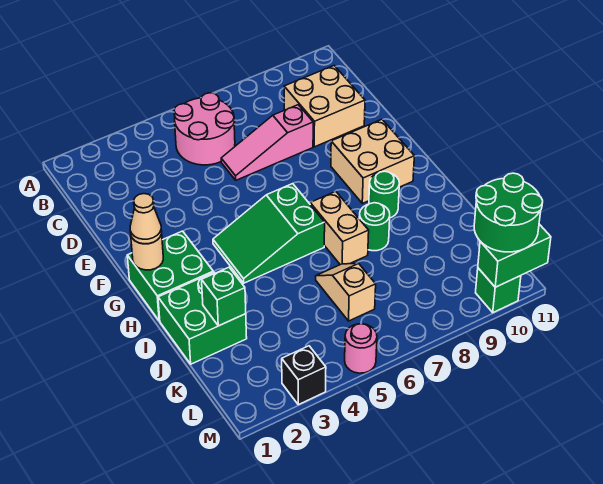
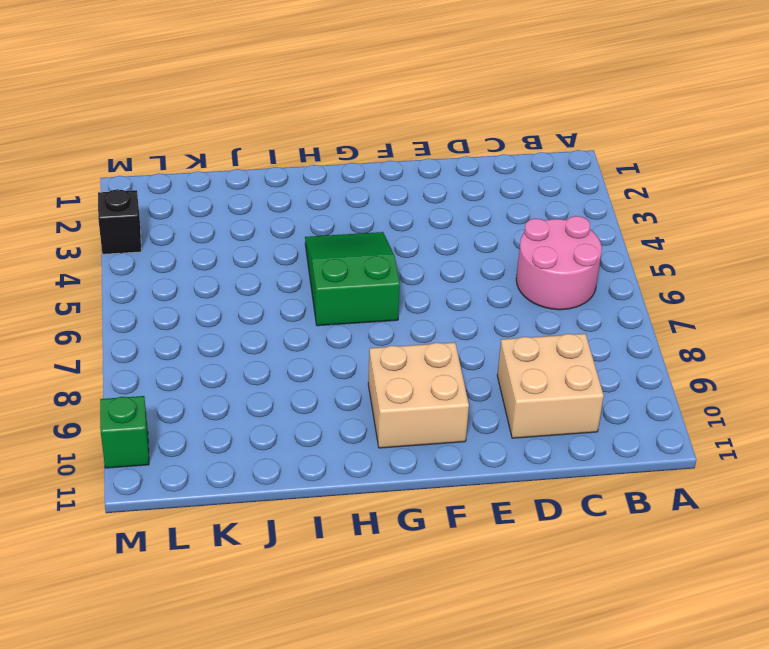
none -> pink slope D6:D8 level 1 top 8
none -> green brick G1:H2 level 1
none -> tan brick H7:I7 level 1

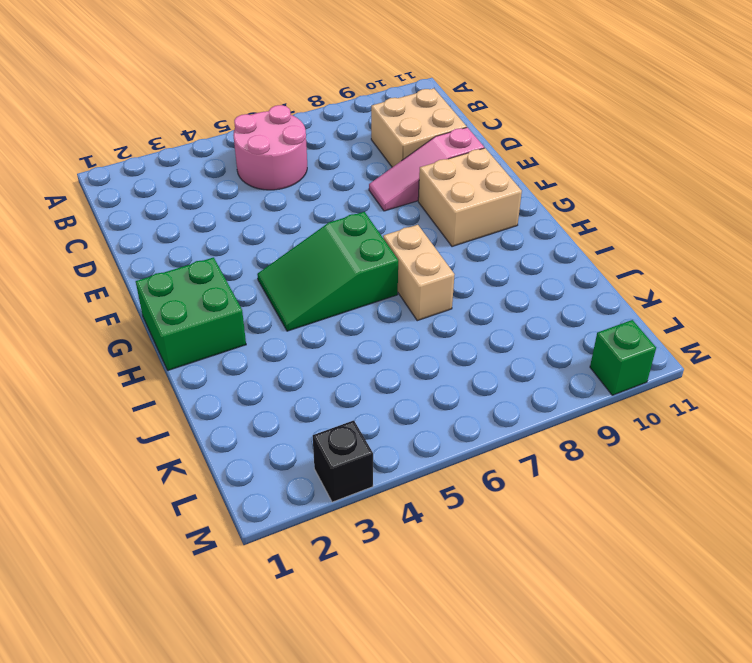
pink slope E8:E10 level 1 top 10 -> pink slope D6:D8 level 1 top 8
none -> green round brick H9 level 1
none -> green brick I1:J2 level 1
none -> green round brick I8 level 1

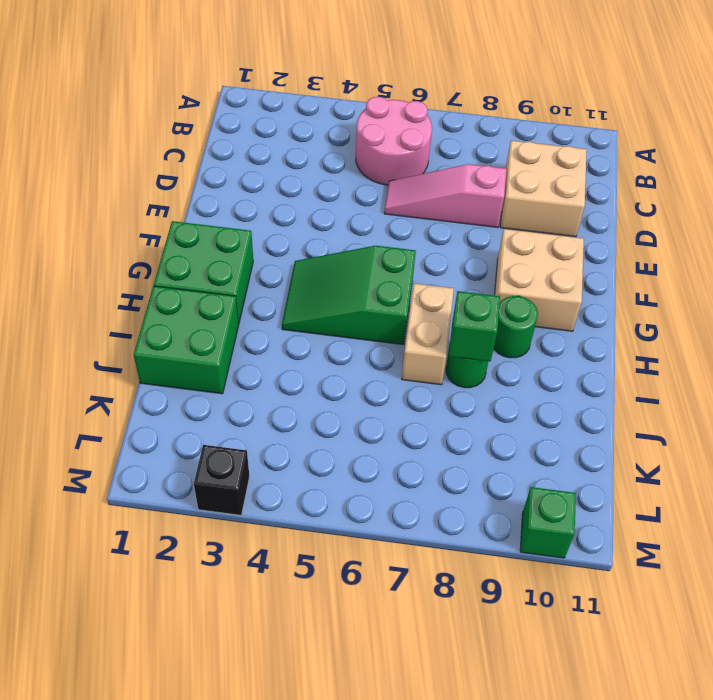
green brick I8 level 2 -> green brick J2 level 2
none -> tan slope J6:K6 level 1 top K
none -> pink round brick M5 level 1
none -> tan round brick G1 level 2

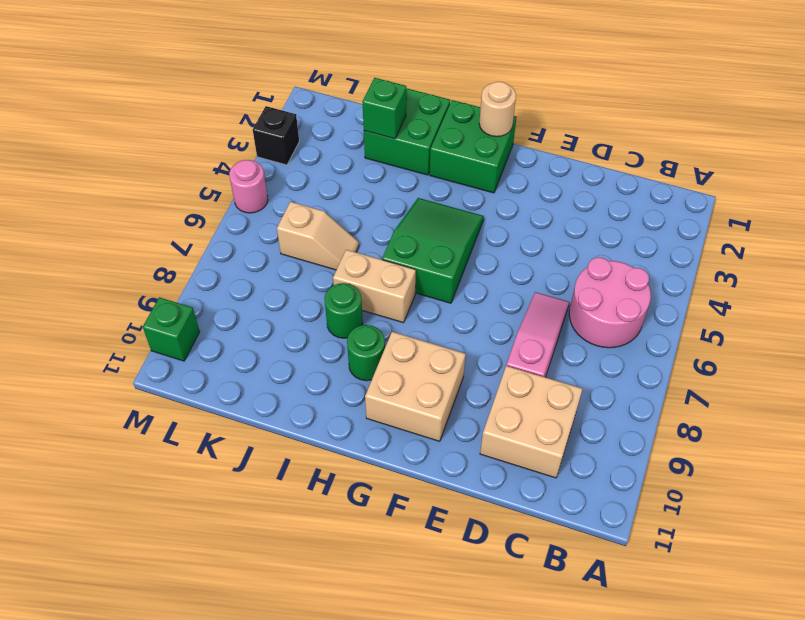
none -> green brick M10:M11 level 2
none -> tan cone G1 level 3
none -> green round brick L10:M11 level 3

